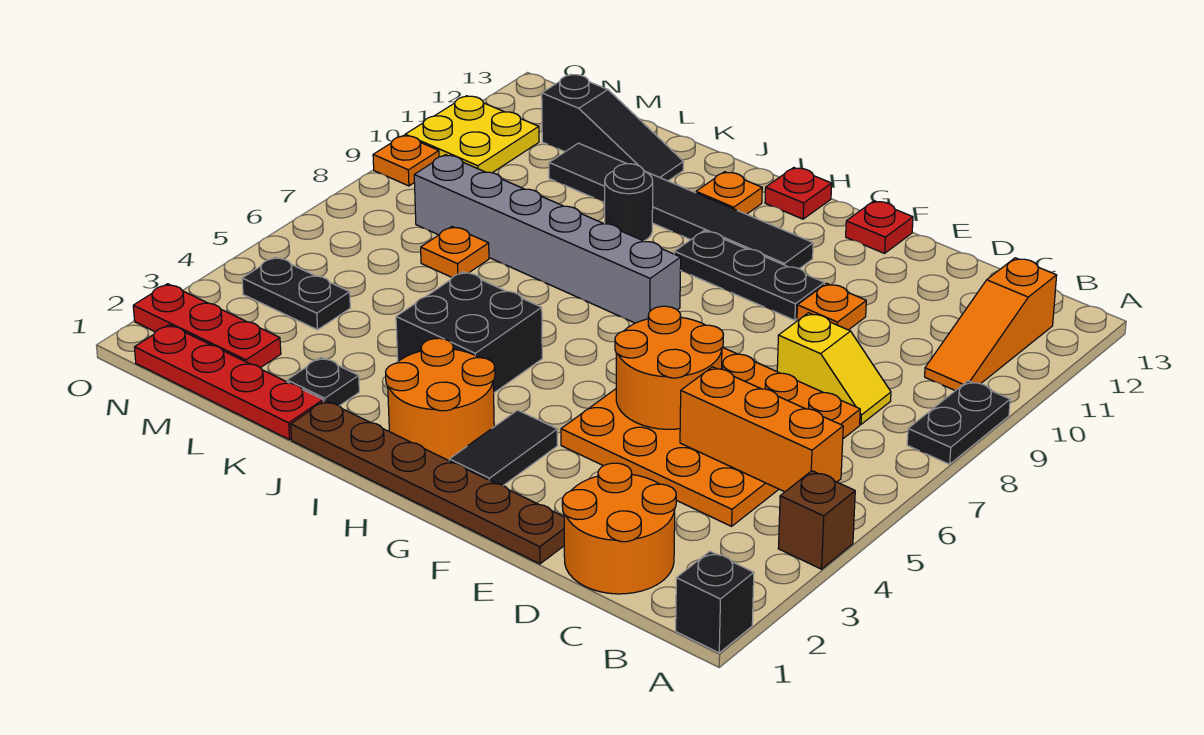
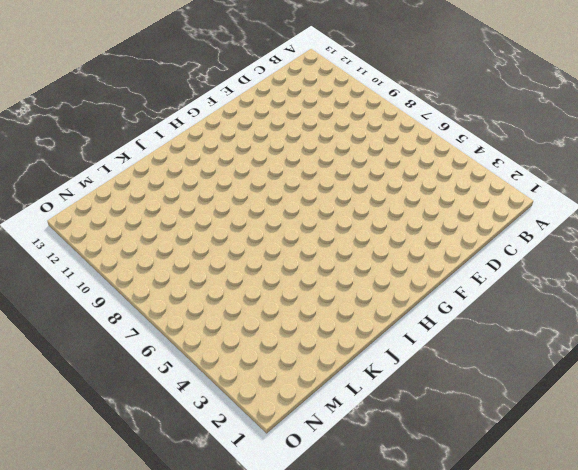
none -> black brick A1 level 1
none -> brown brick A4 level 1
none -> black plate A8:A9 level 1

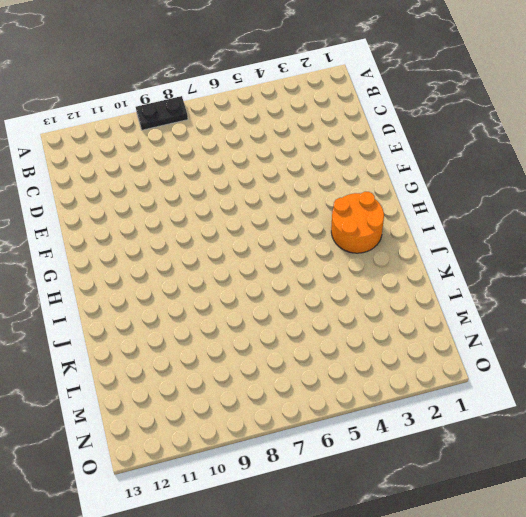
none -> black brick A1 level 1
none -> brown brick A4 level 1
none -> orange slope B10:B12 level 1 top 12

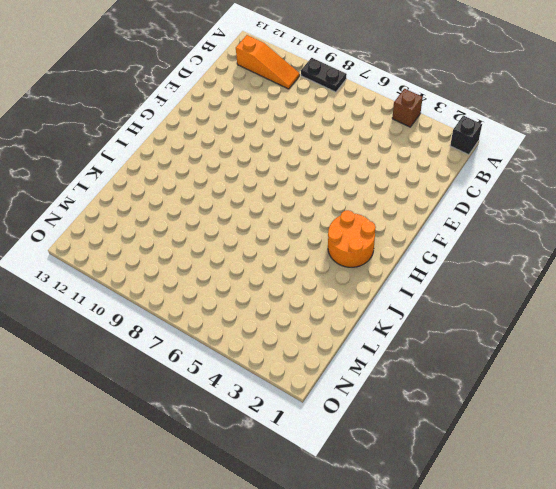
none -> orange round brick C1:D2 level 1
none -> orange plate C4:F7 level 1
none -> yellow slope C8:D8 level 1 top D

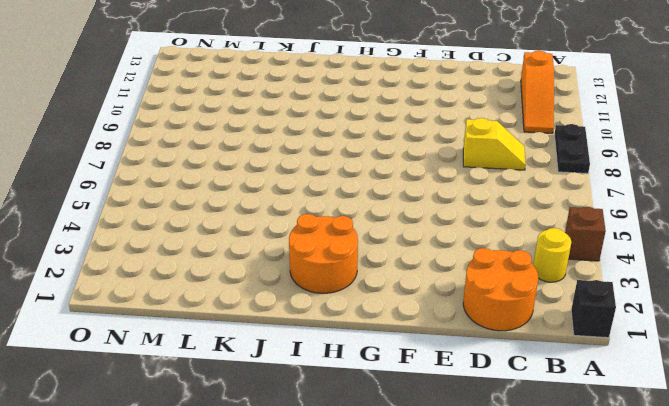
yellow round brick B3 level 1 -> none
none -> orange plate C4:F7 level 1
none -> brown plate E1:J1 level 1
none -> orange plate E10 level 1

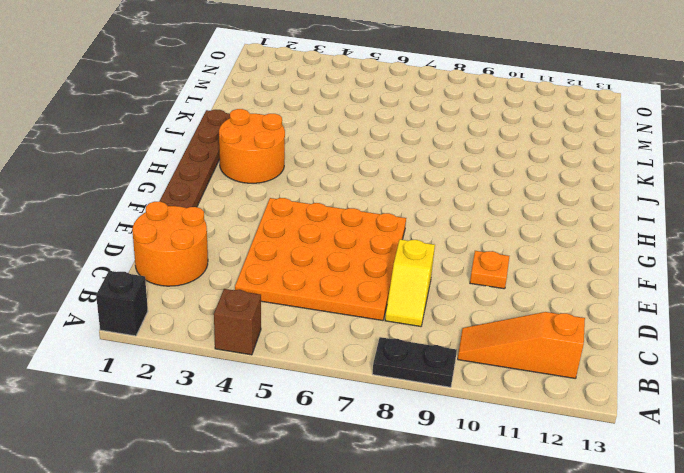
none -> black plate F10:H10 level 1
none -> red plate F13 level 1
none -> black tile G2:G3 level 1

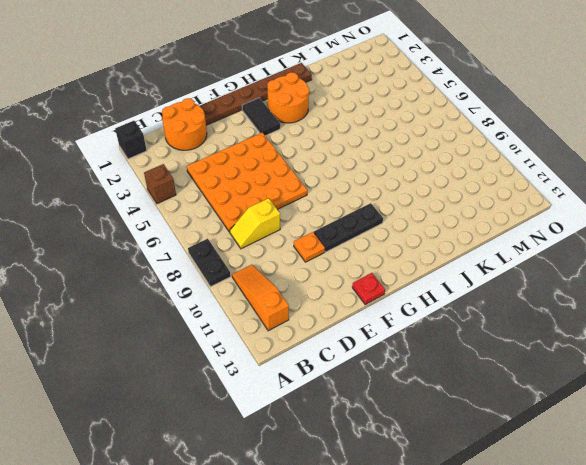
none -> black tile G11:L11 level 1
none -> grey brick H8:M8 level 1
none -> red plate H13 level 1

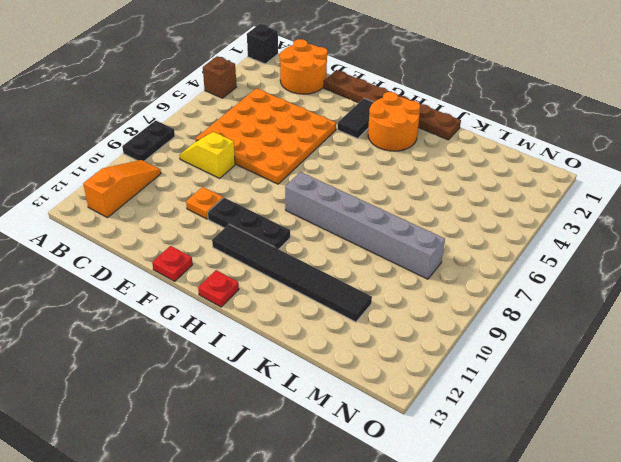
none -> black brick I4:J5 level 1
none -> orange plate I12 level 1
none -> black round brick J10 level 1

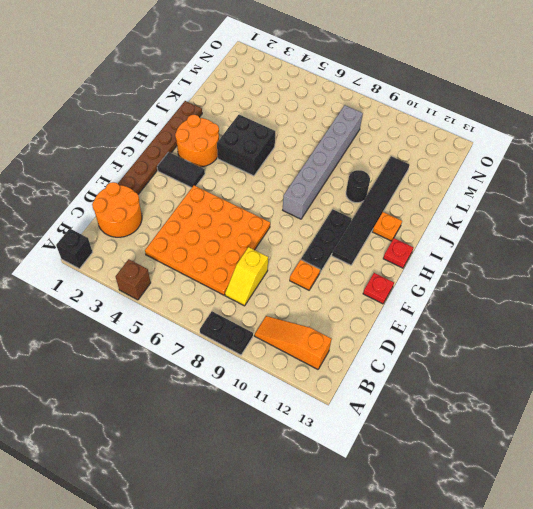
none -> red plate K1:N1 level 1
none -> black plate K2 level 1
none -> black slope K12:M12 level 1 top M

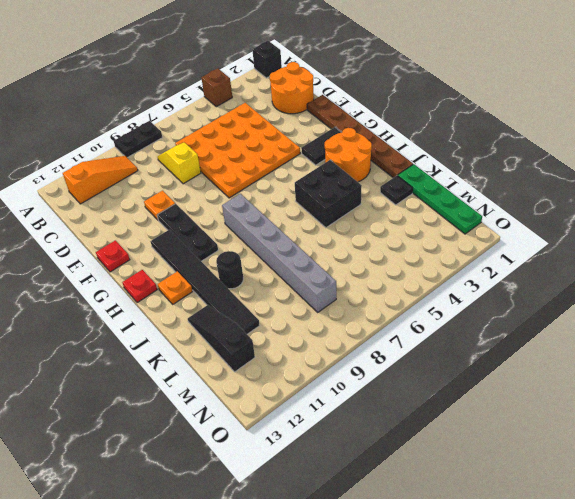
green plate K1:N1 level 1 -> red plate K1:N1 level 1
none -> orange plate L7 level 1
none -> red plate M2:O2 level 1
none -> black plate M4:N4 level 1

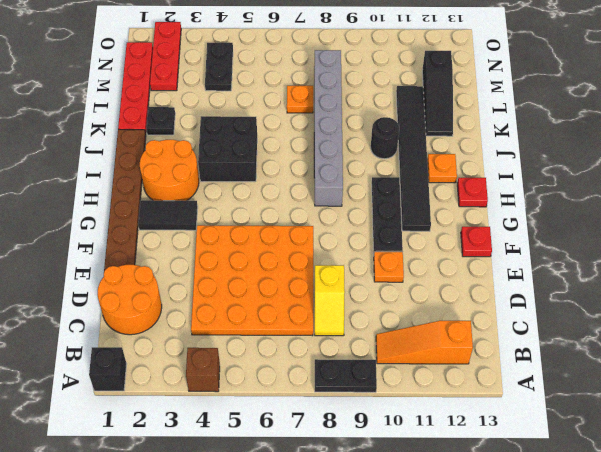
none -> yellow plate N10:O11 level 1
none -> orange plate O9 level 1
none -> orange brick B5:D5 level 2

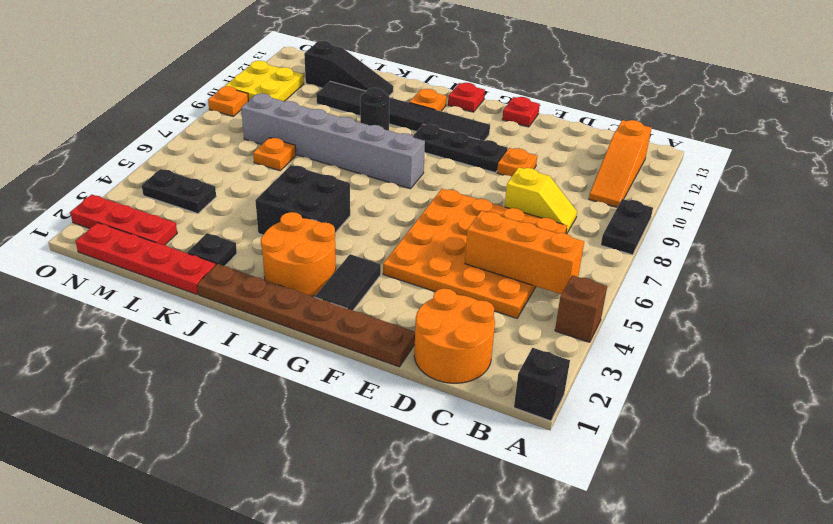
none -> orange round brick E5:F6 level 2

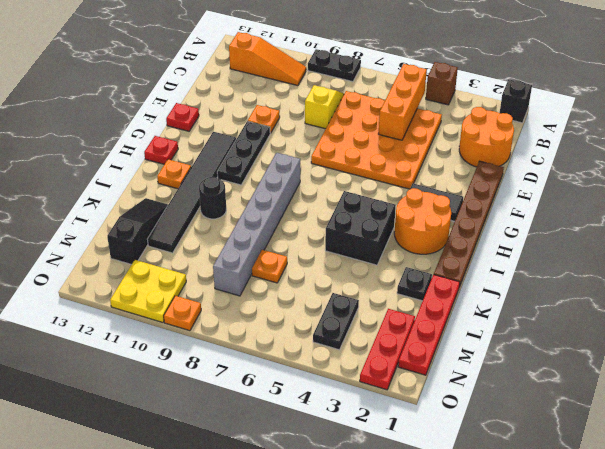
none -> orange round brick E5:F6 level 2

